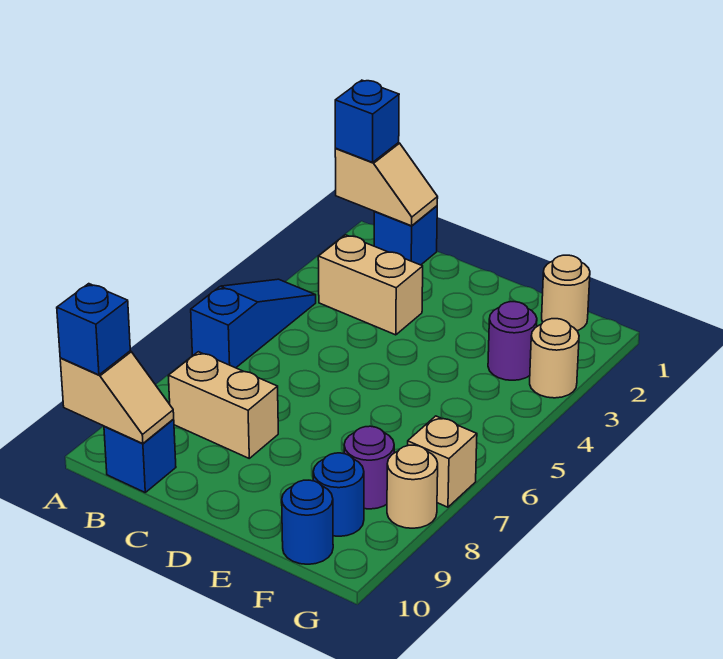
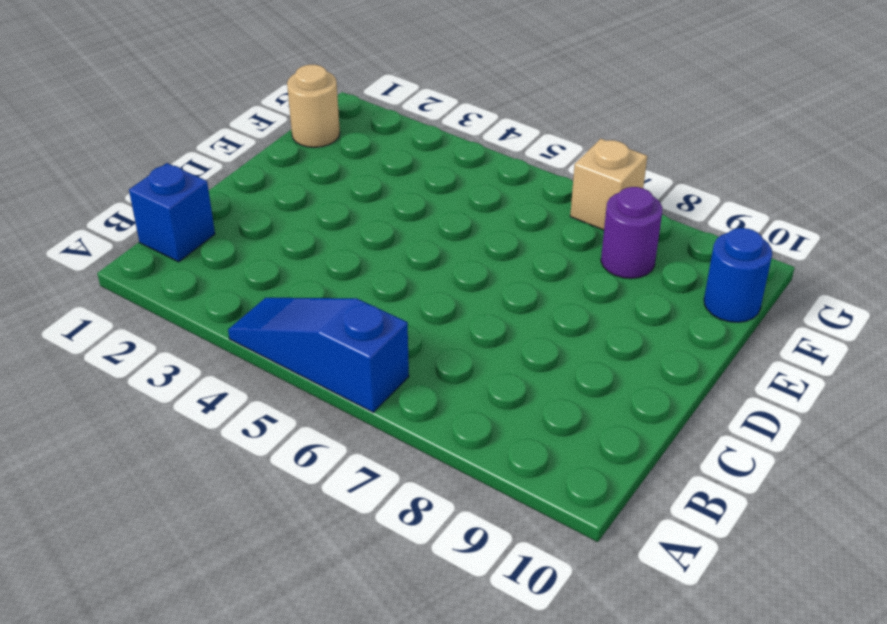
none -> tan brick B3:C3 level 1
none -> tan brick B8:C8 level 1
none -> blue brick B10 level 1

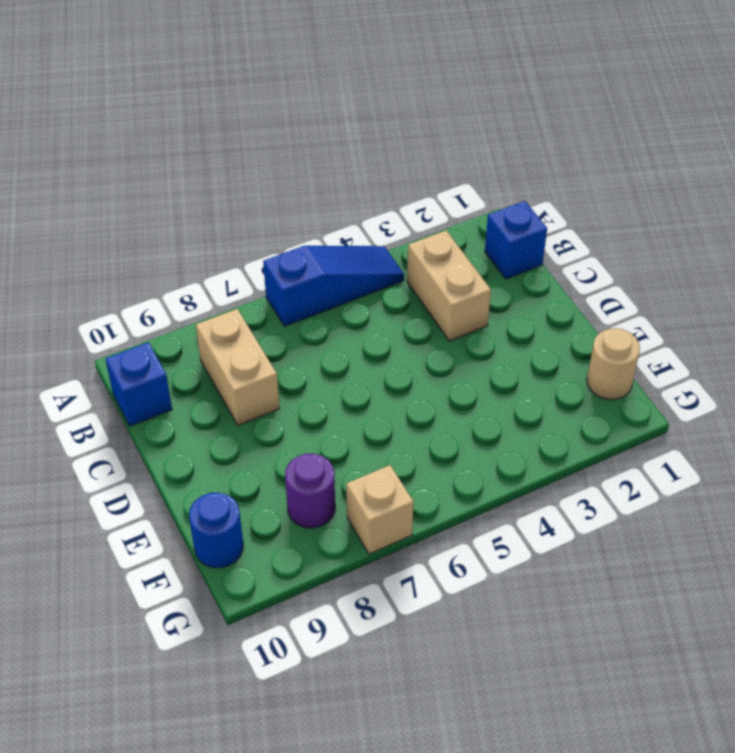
none -> purple round brick F3 level 1
none -> blue round brick F9 level 1
none -> tan round brick G3 level 1

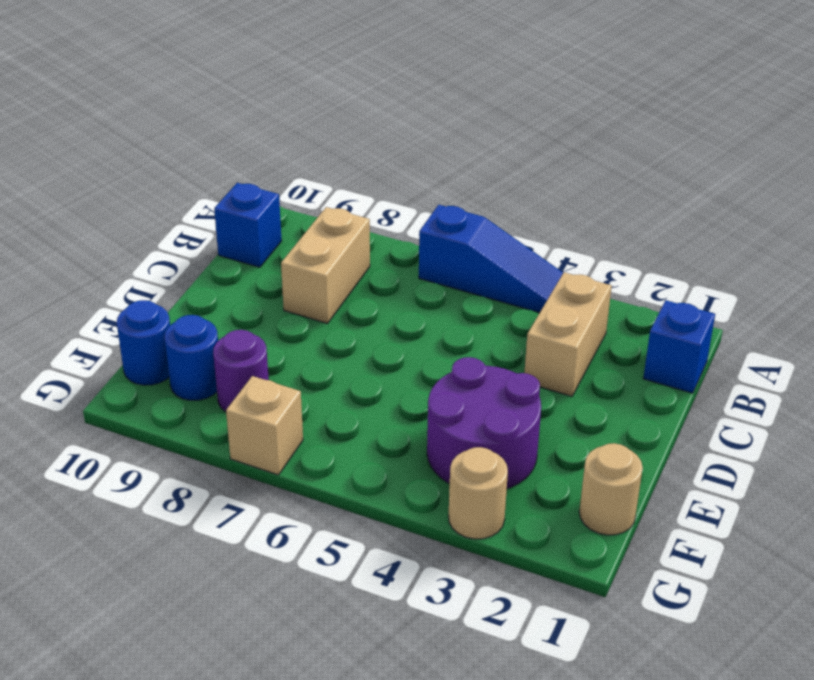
purple round brick E3:F4 level 1 -> purple round brick F3 level 1
none -> tan round brick G8 level 1
none -> tan slope A1:B1 level 2 top A
none -> tan slope A10:B10 level 2 top A

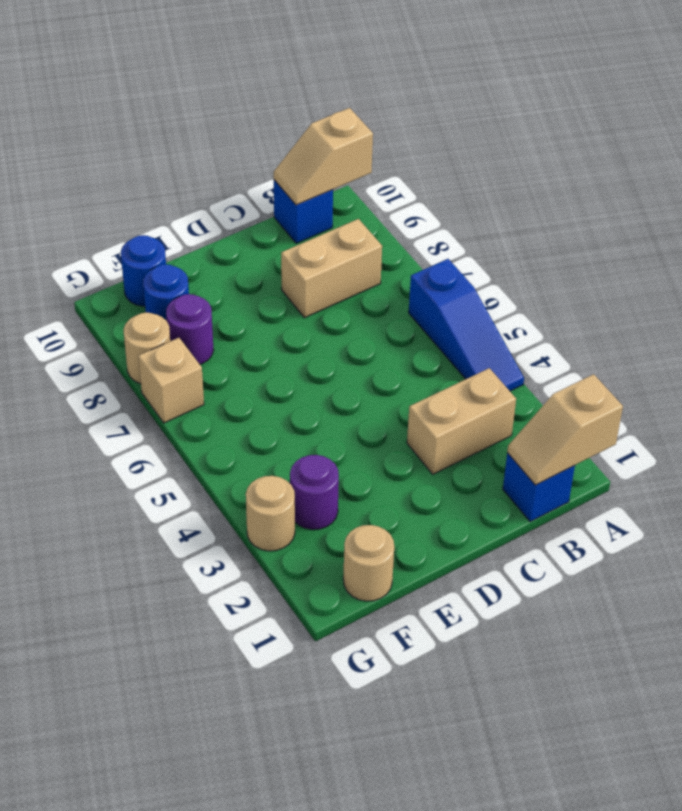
none -> blue brick A1 level 3
none -> blue brick A10 level 3

